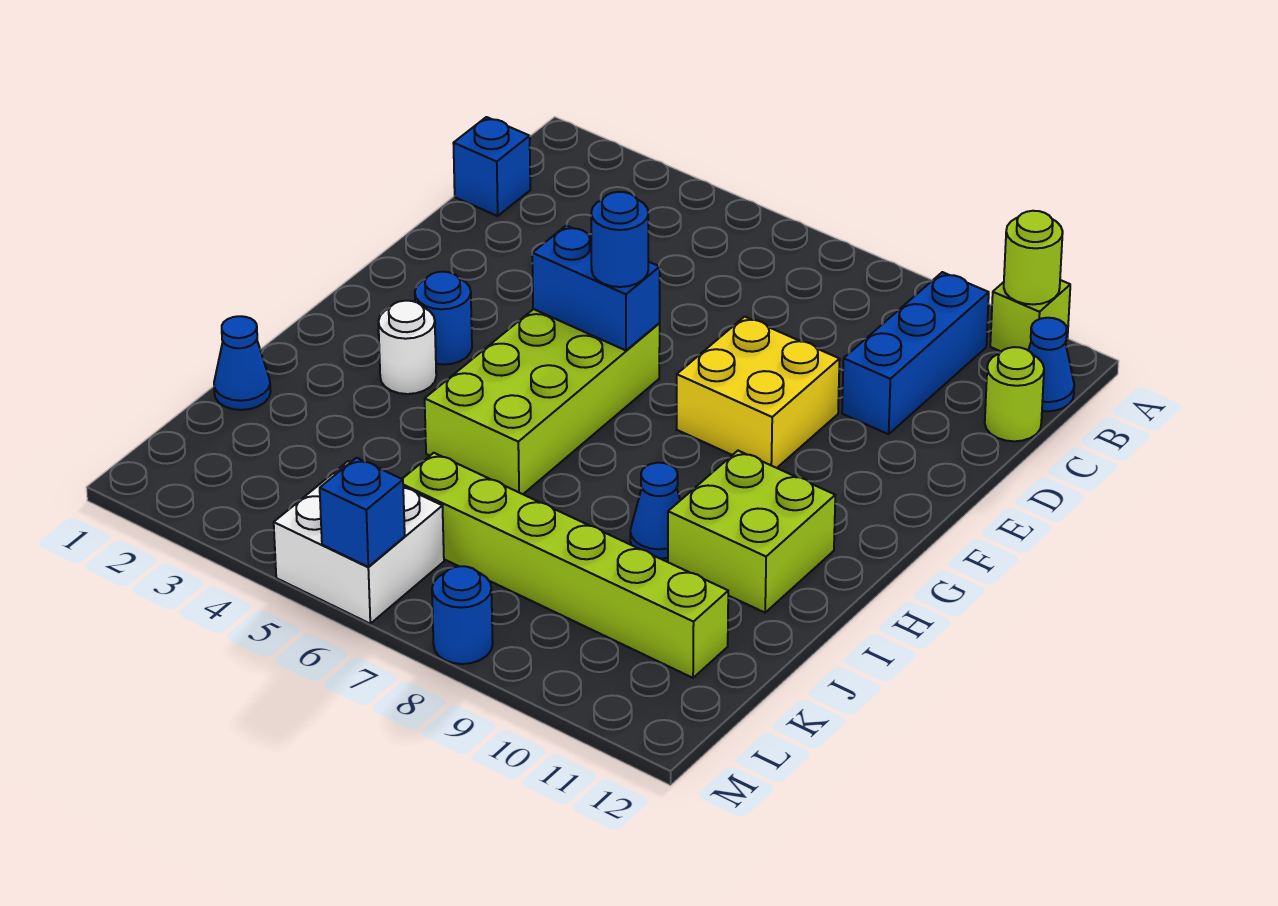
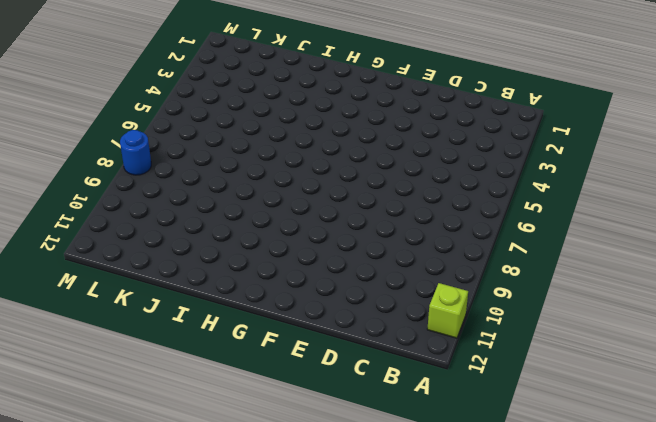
none -> blue brick B10:D10 level 1
none -> blue cone B12 level 1
none -> blue brick C1 level 1

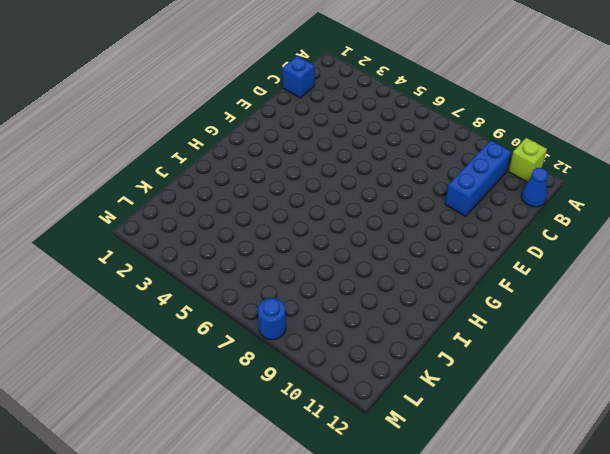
none -> lime round brick C12 level 1
none -> yellow brick E8:F9 level 1
none -> lime brick F5:I6 level 1

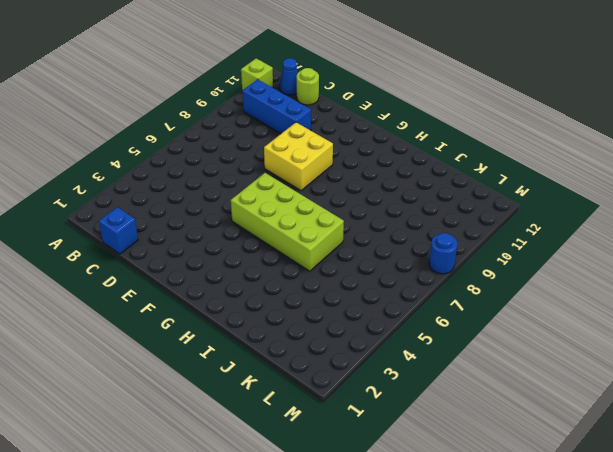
none -> blue round brick G3 level 1
none -> white round brick H3 level 1
none -> lime brick H10:I11 level 1

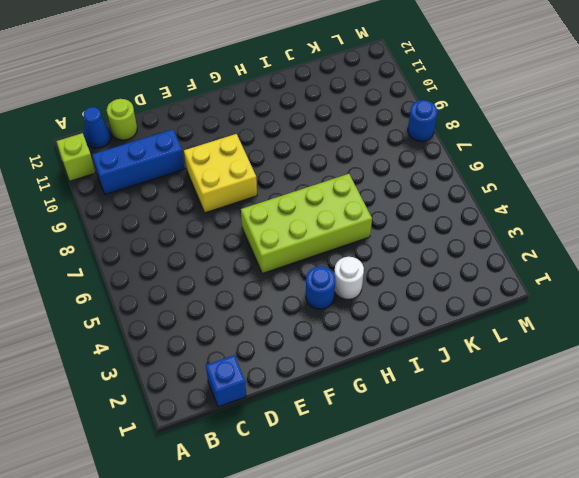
none -> lime brick H10:I11 level 1
none -> blue cone I9 level 1
none -> blue cone J1 level 1

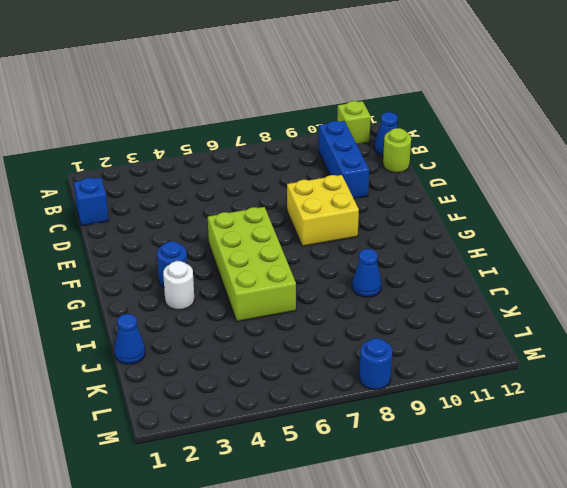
none -> lime brick H10:I11 level 1
none -> lime brick K6:K11 level 1
none -> white brick L5:M6 level 1

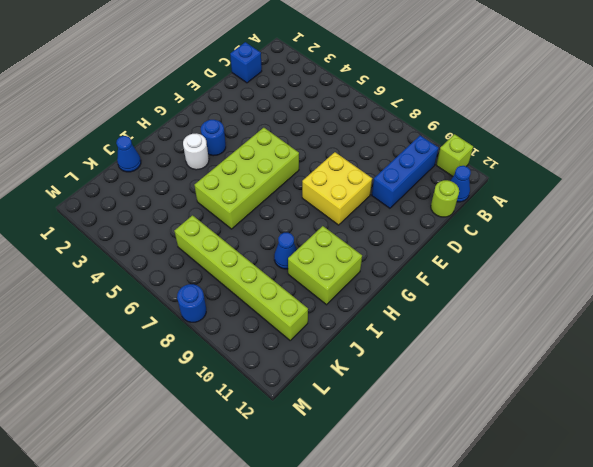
none -> white brick L5:M6 level 1
none -> lime round brick A11 level 2
none -> blue brick F5:F6 level 2

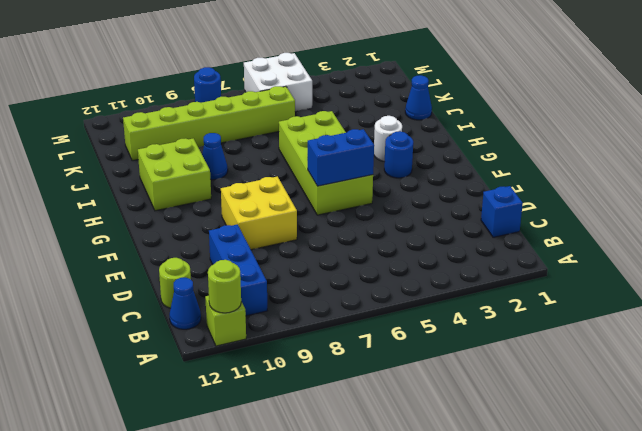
none -> blue brick M6 level 2
none -> blue round brick F6 level 3

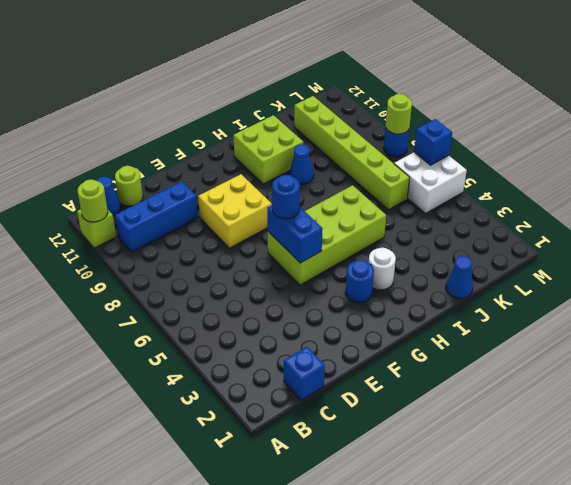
lime round brick M8 level 2 -> none

